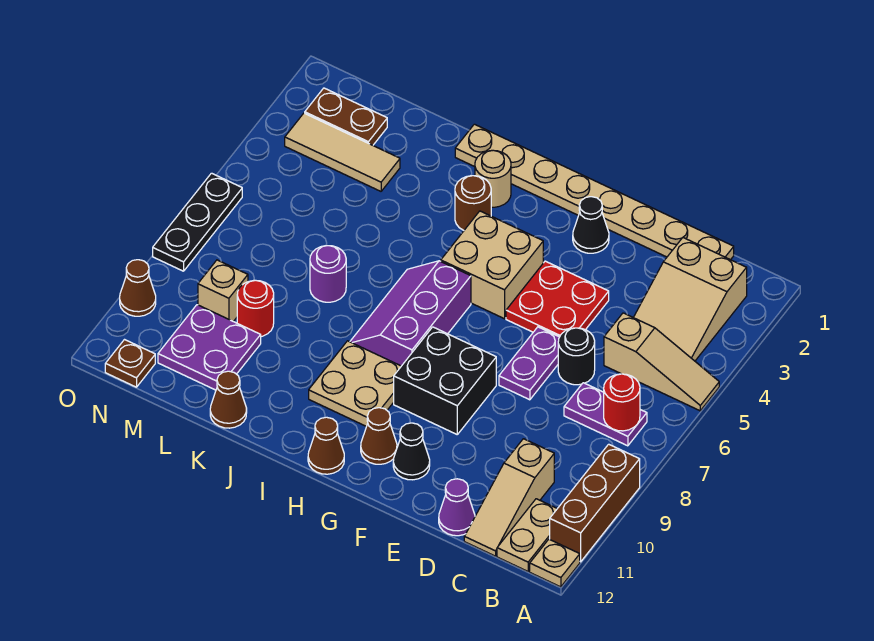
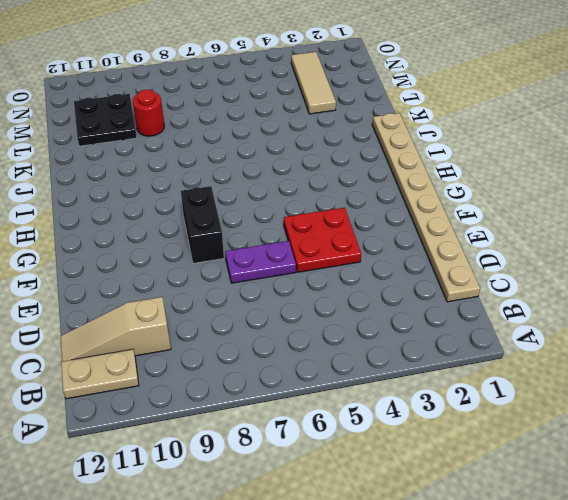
black brick F8:G8 level 1 -> black brick F8:G9 level 1
black plate L10:M11 level 1 -> purple plate L10:M11 level 1
none -> tan slope A5:C5 level 1 top C
none -> brown brick A9:A11 level 1
none -> tan plate A12 level 1
none -> tan slope B2:C4 level 1 top 2

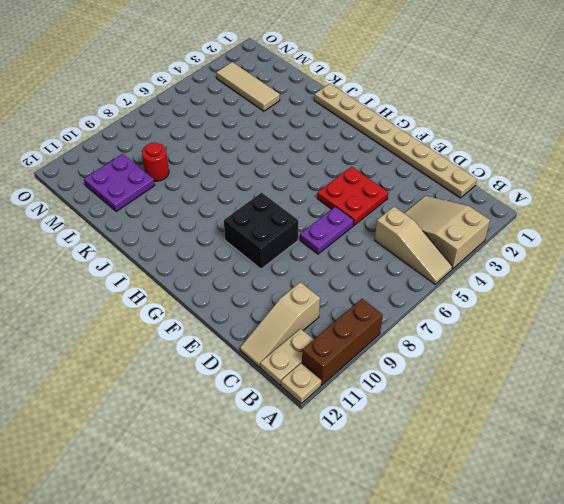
tan slope A3:C4 level 1 top A -> tan slope B2:C4 level 1 top 2
none -> purple plate B7:C7 level 1
none -> black round brick D6 level 1
none -> purple cone D12 level 1
none -> black cone F2 level 1

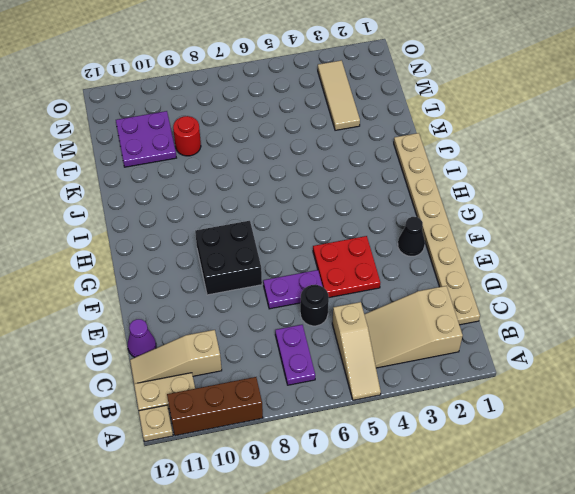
none -> black cone F11 level 1
none -> tan brick G4:H5 level 1
none -> brown cone G11 level 1
none -> purple slope H6:I8 level 1 top H

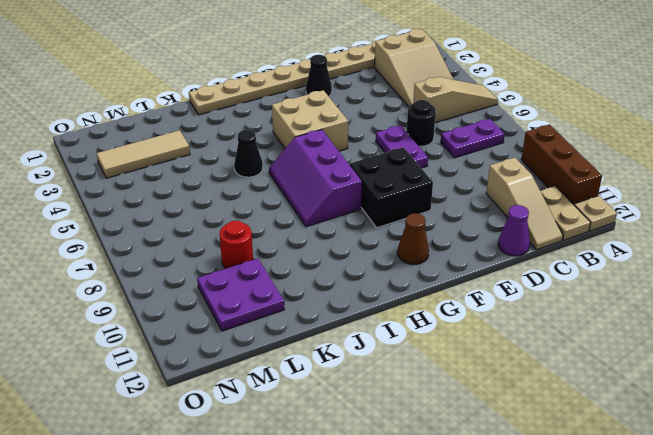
black cone J5 level 1 -> black cone F11 level 1
none -> red plate E4:F5 level 1
none -> tan plate H9:I10 level 1
none -> brown cone H12 level 1
none -> tan round brick I2 level 1

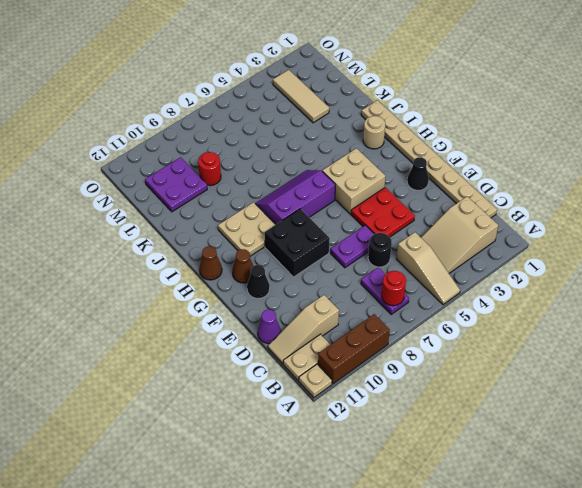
none -> brown round brick I3 level 1
none -> purple round brick K7 level 1
none -> brown cone K12 level 1
none -> brown plate M2:N2 level 1

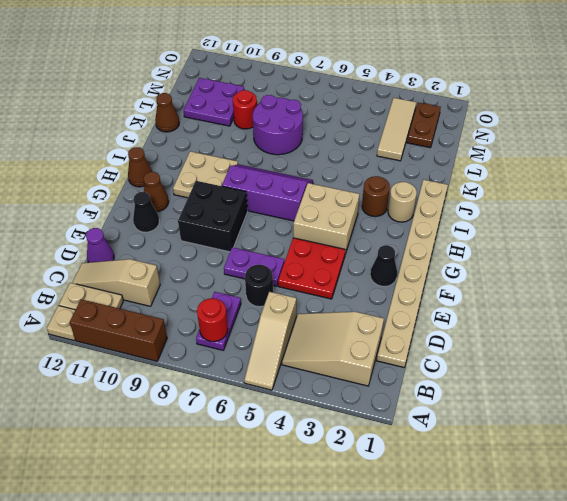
purple round brick K7:L8 level 1 -> purple round brick K7 level 1
none -> tan brick M9 level 1
none -> brown plate N12 level 1
none -> black plate O6:O8 level 1
none -> brown cone O10 level 1

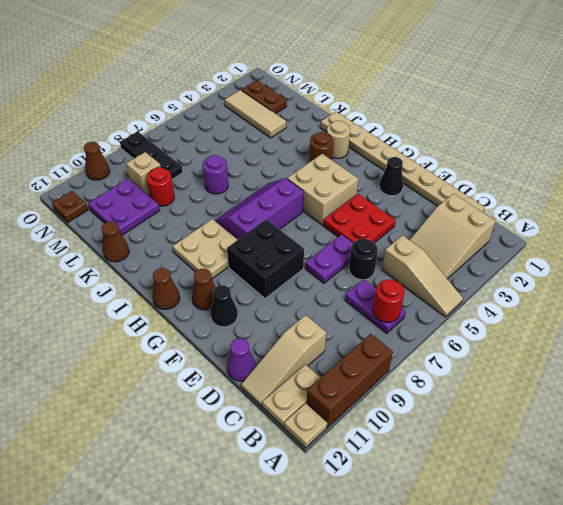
black plate M8:O8 level 1 -> black plate O6:O8 level 1

